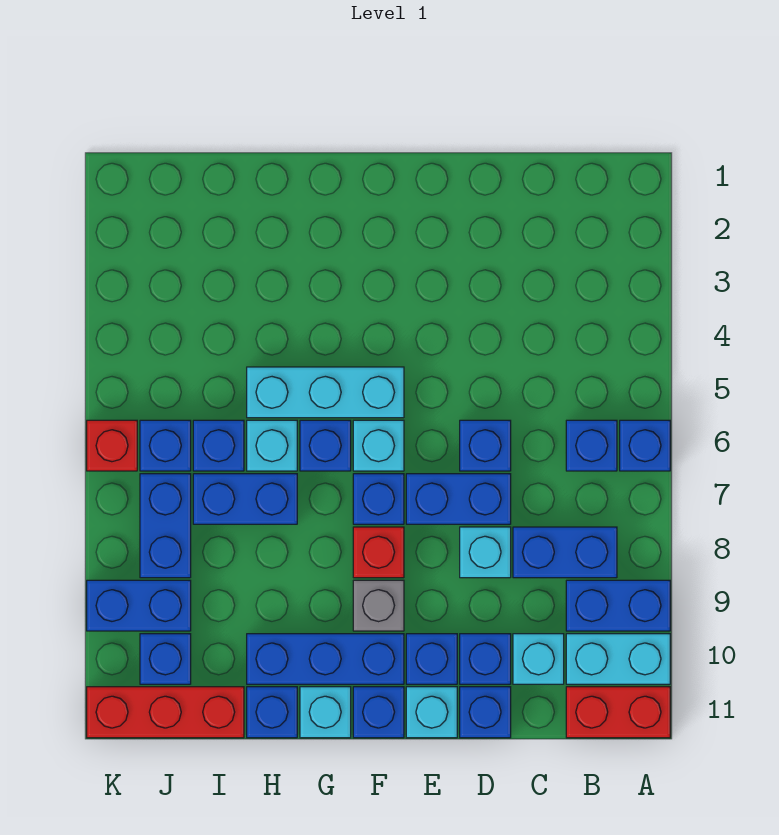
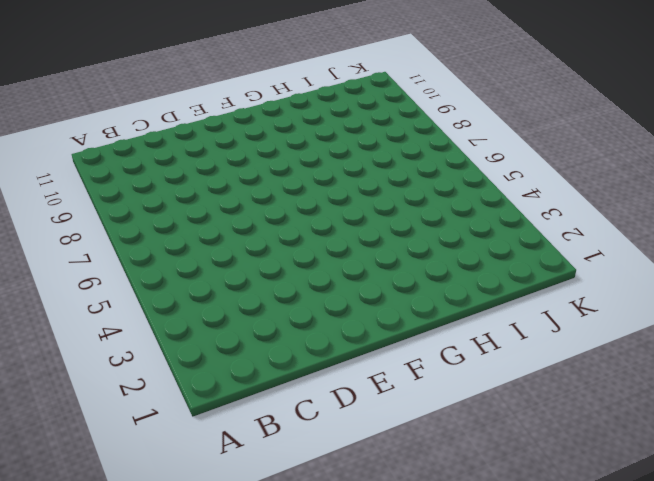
none -> blue brick A6 level 1
none -> blue brick A9:B9 level 1
none -> cyan brick A10:B10 level 1
none -> red brick A11:B11 level 1

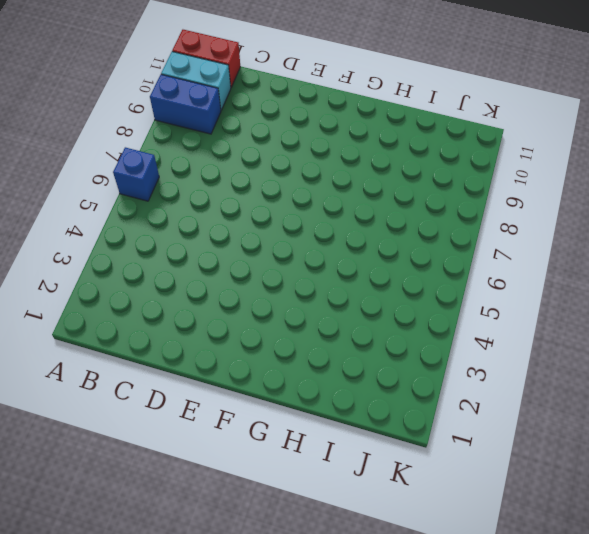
none -> blue brick B6 level 1
none -> blue brick B8:C8 level 1
none -> cyan brick C10 level 1
none -> blue brick D6 level 1

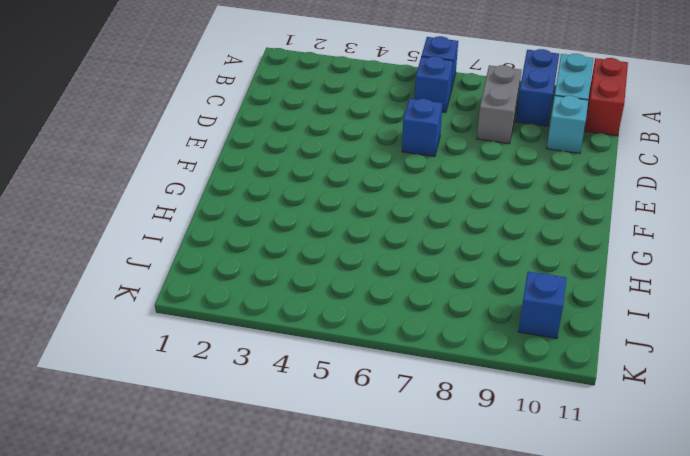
grey brick B8:C8 level 1 -> blue brick B8:C8 level 1
none -> blue brick D7:E7 level 1
none -> cyan brick D8 level 1
none -> blue brick D10 level 1
none -> blue brick D11 level 1

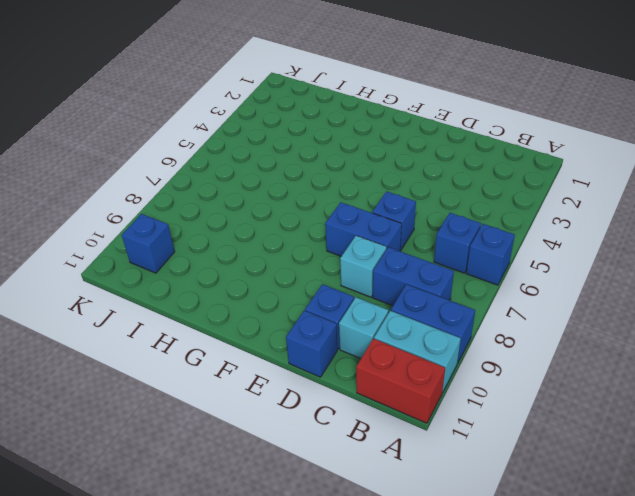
none -> blue brick E10 level 1
none -> cyan brick E11 level 1
none -> cyan brick F5:H5 level 1
none -> cyan brick F6 level 1

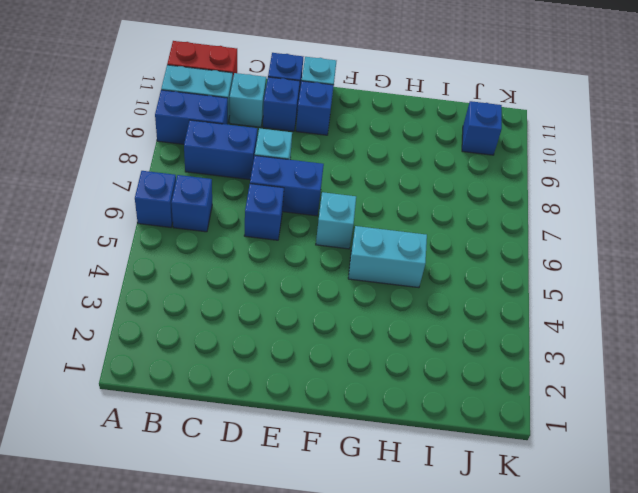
cyan brick G5:H5 level 1 -> cyan brick F5:H5 level 1
none -> blue brick F7 level 1
none -> red brick F8 level 1
none -> grey brick F9 level 1
none -> blue brick F10:H10 level 1

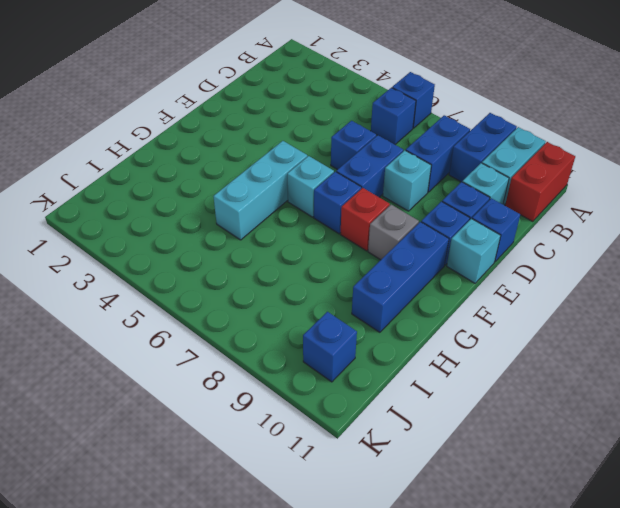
none -> blue brick F11 level 1
none -> blue brick G6 level 1
none -> cyan brick G11 level 1
none -> cyan brick H6 level 1

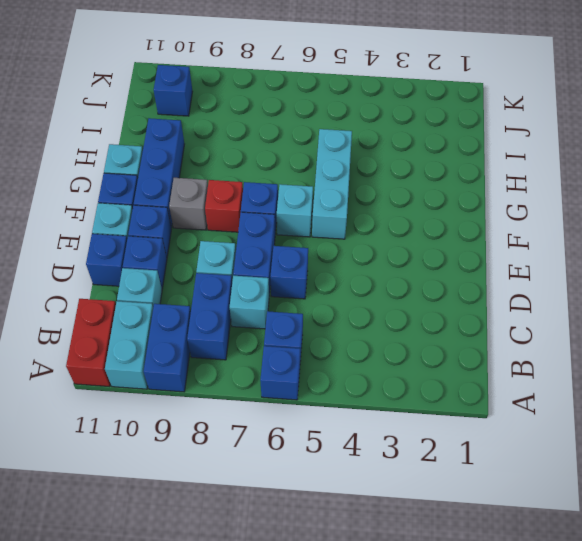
cyan brick C7 level 1 -> cyan brick H6 level 1
none -> blue brick G6 level 1
none -> blue brick H7:I7 level 1
none -> blue brick H11 level 1
none -> blue brick I6 level 1

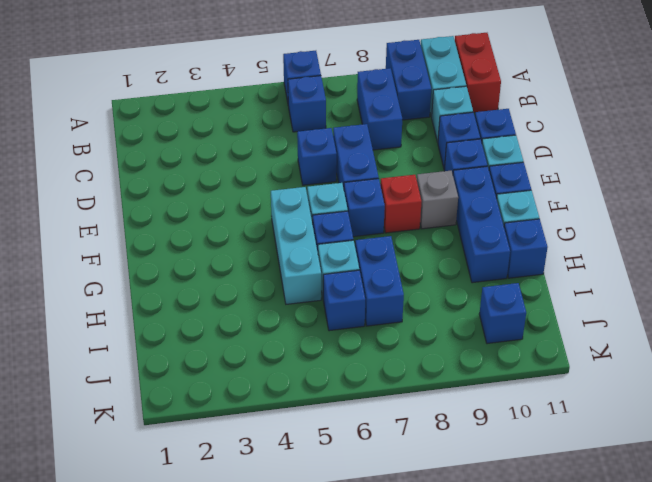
none -> cyan brick D8 level 1
none -> red brick I11:K11 level 1
none -> blue brick J6 level 1
none -> blue brick J7:J8 level 1

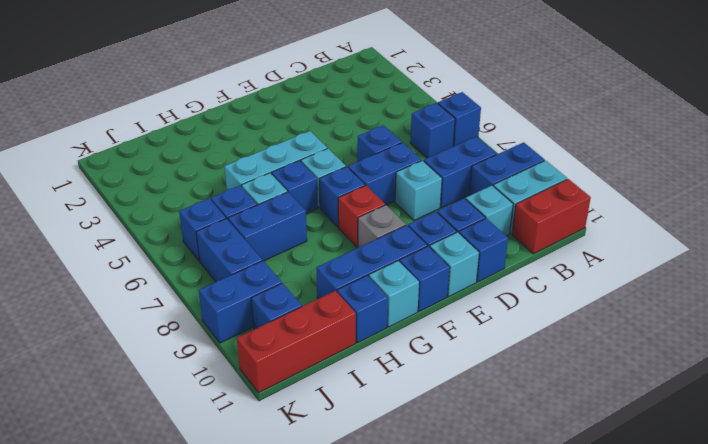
none -> red brick K6 level 1

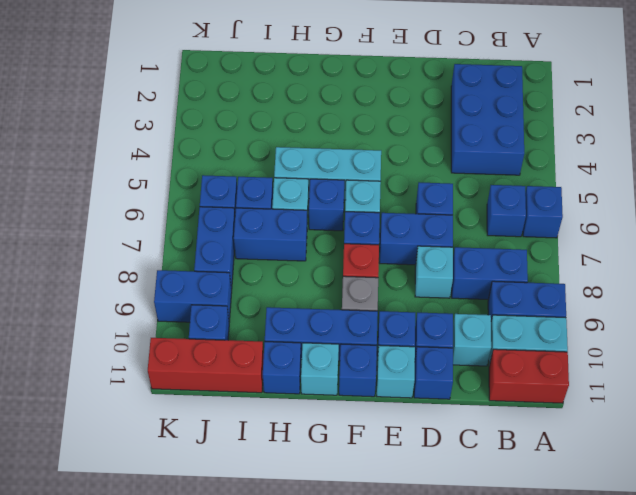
blue brick B2:C4 level 1 -> none
none -> red brick K6 level 1

